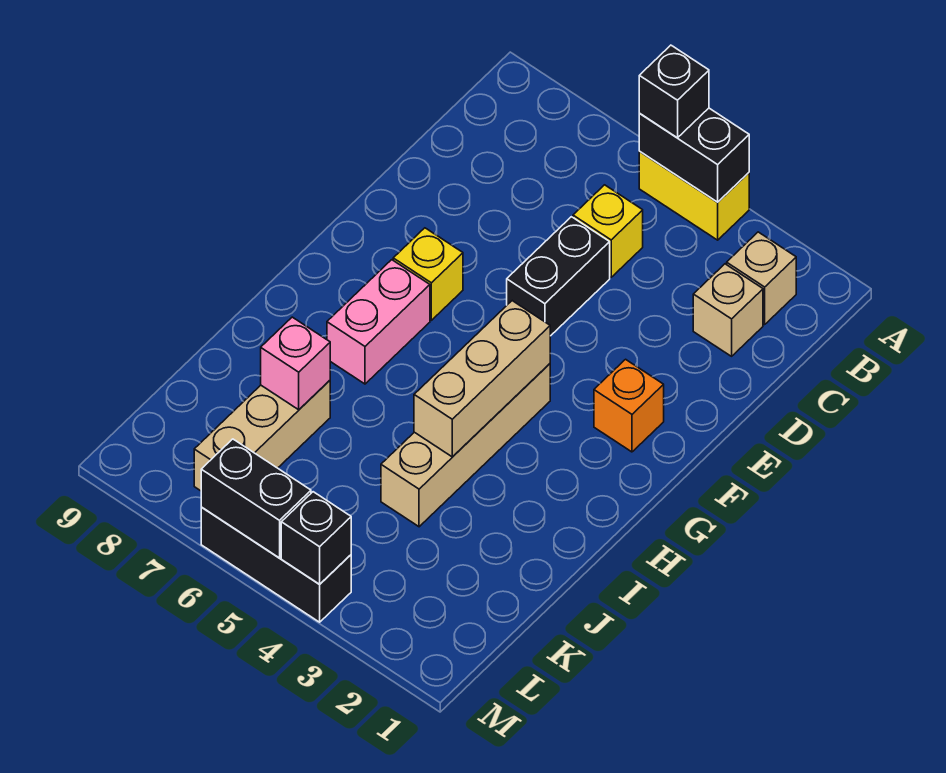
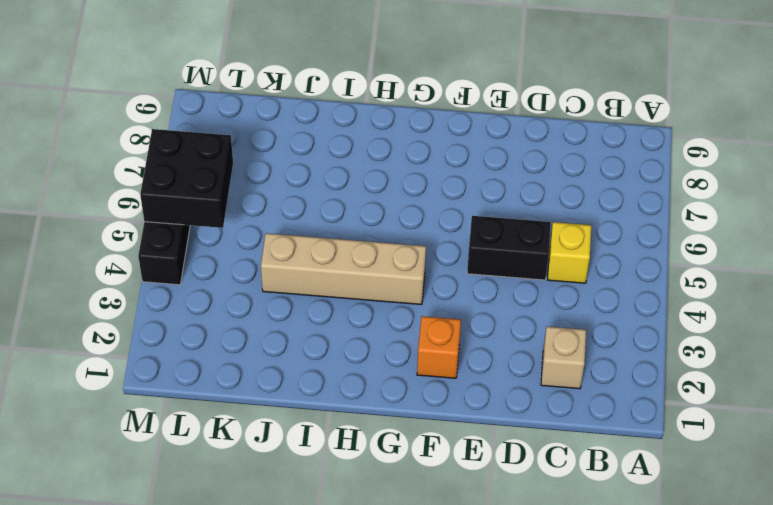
black brick L5:M6 level 2 -> black brick M5:M6 level 2
none -> yellow brick A4:A5 level 1
none -> tan brick B2 level 1
none -> yellow brick F7 level 1

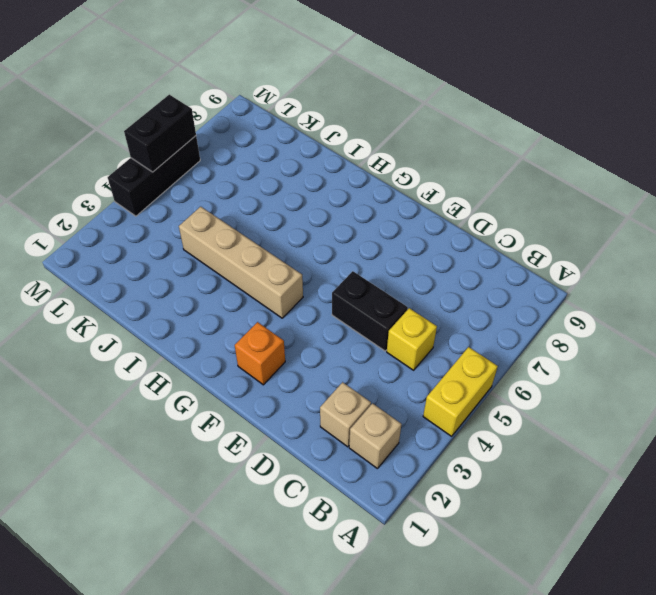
none -> yellow brick F7 level 1
none -> pink brick G7:H7 level 1
none -> tan brick J7:L7 level 1

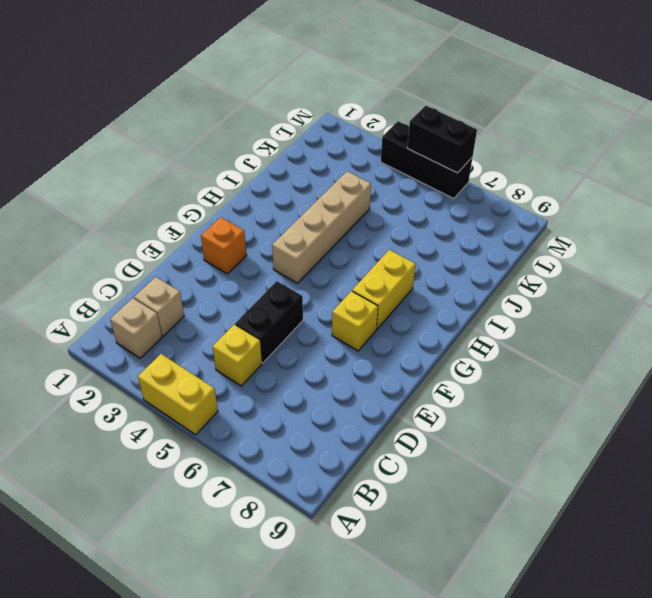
yellow brick G7:H7 level 1 -> pink brick G7:H7 level 1
none -> tan brick J7:L7 level 1
none -> black brick A4:A5 level 2
none -> tan brick G4:I4 level 2

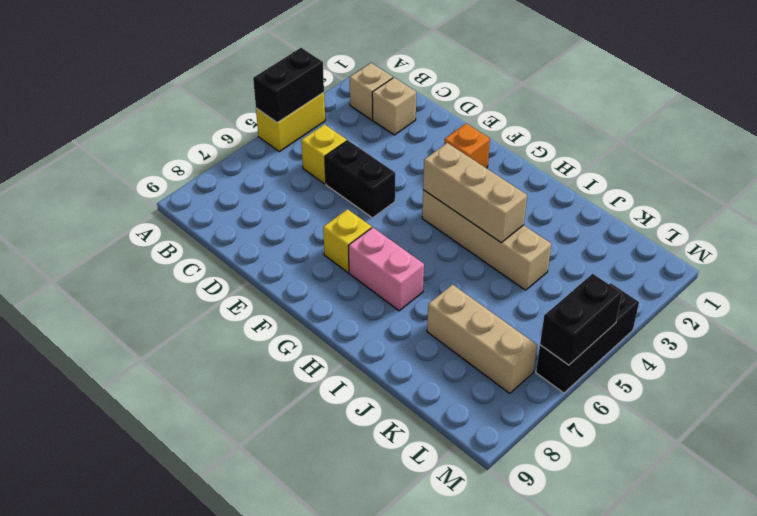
none -> pink brick J7 level 2
none -> black brick M4 level 2
none -> black brick A5 level 3

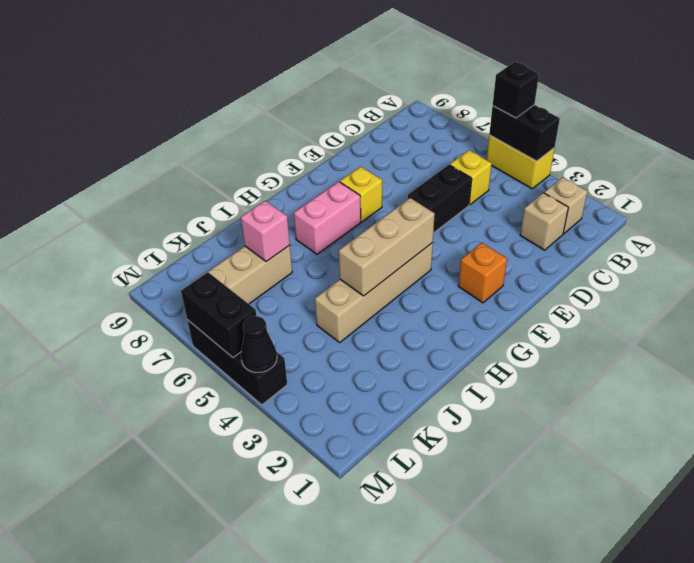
black cone M4 level 2 -> black brick M4 level 2

